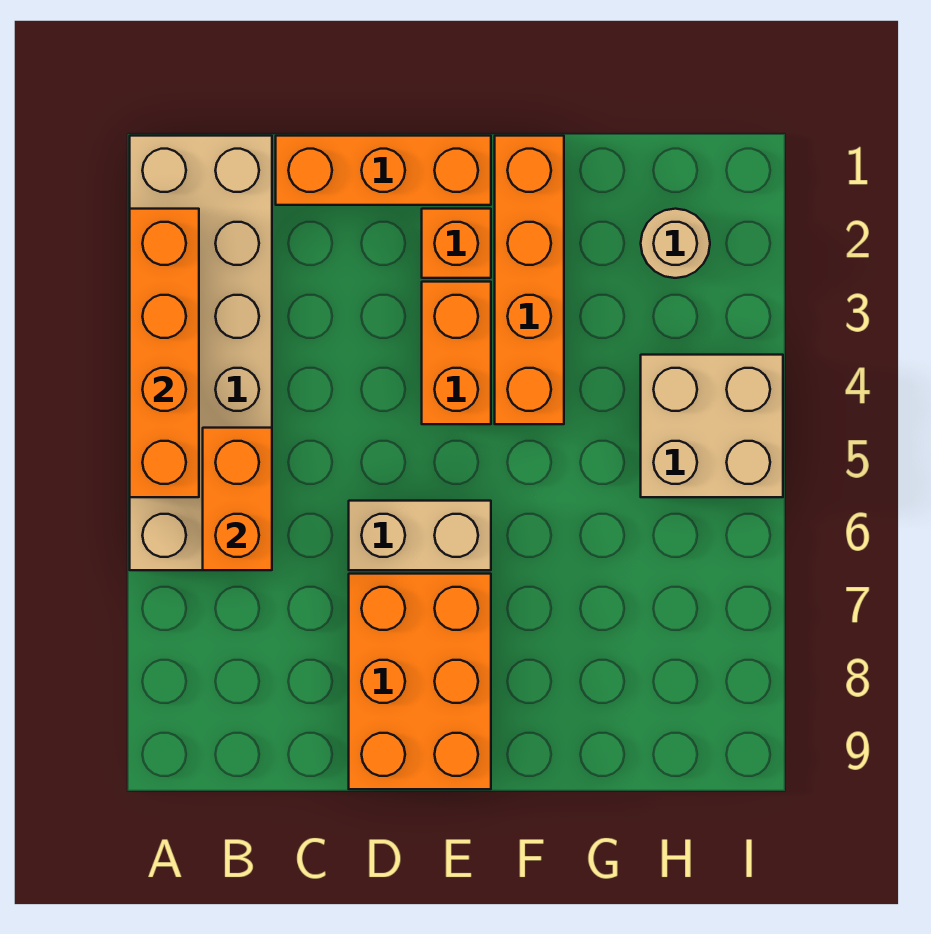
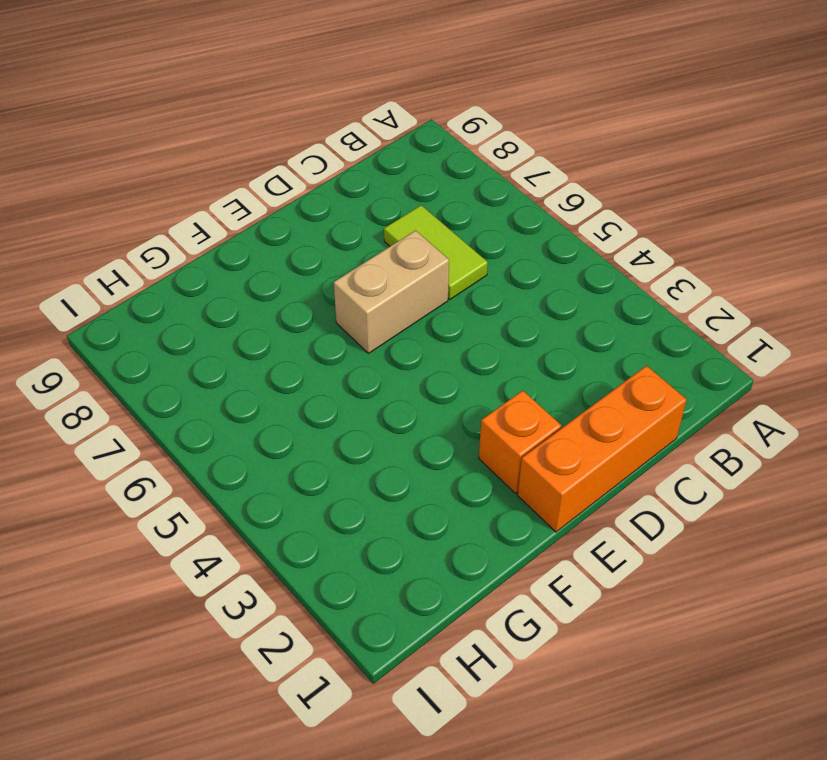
lime tile C6:C7 level 1 -> none
none -> tan brick A1:B6 level 1
none -> orange brick D7:E9 level 1

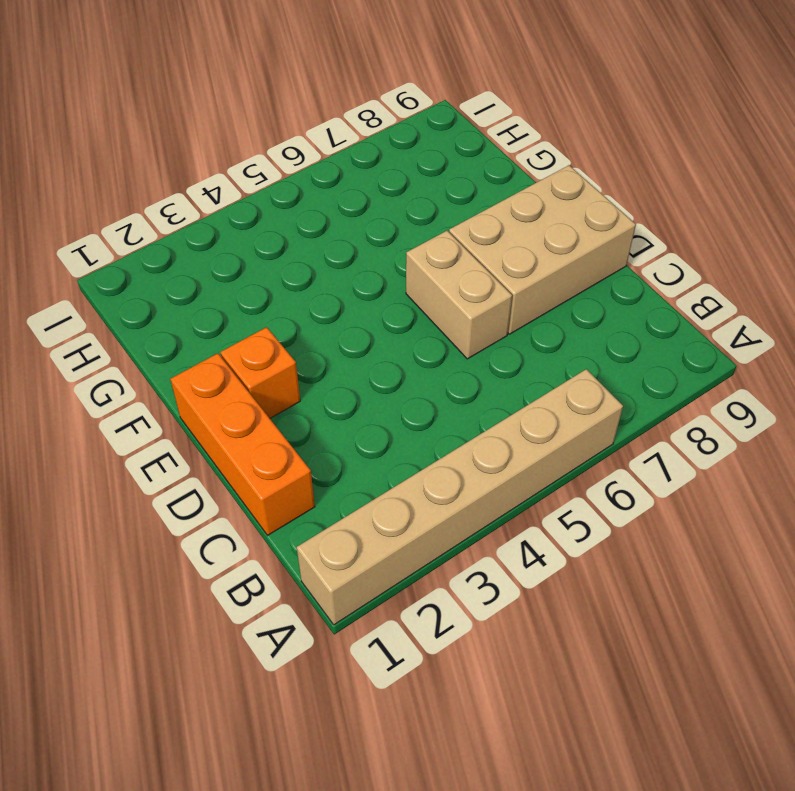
tan brick A1:A6 level 1 -> tan brick A1:B6 level 1
tan brick D7:E9 level 1 -> orange brick D7:E9 level 1
none -> orange brick E3:E4 level 1
none -> orange brick F1:F4 level 1

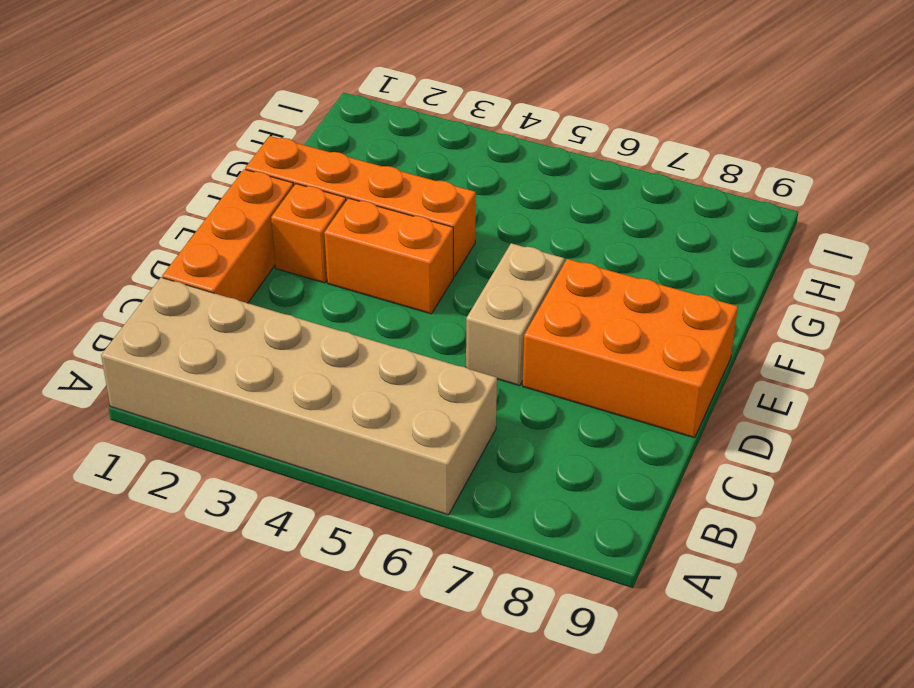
none -> tan round brick H2 level 1
none -> tan brick H4:I5 level 1

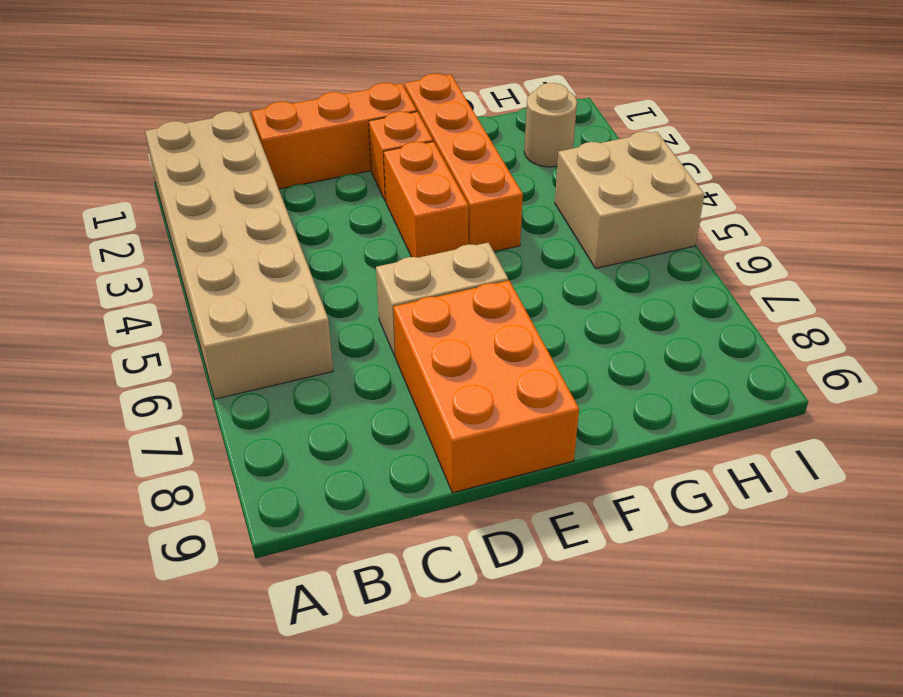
none -> orange brick A2:A5 level 2
none -> orange brick B5:B6 level 2

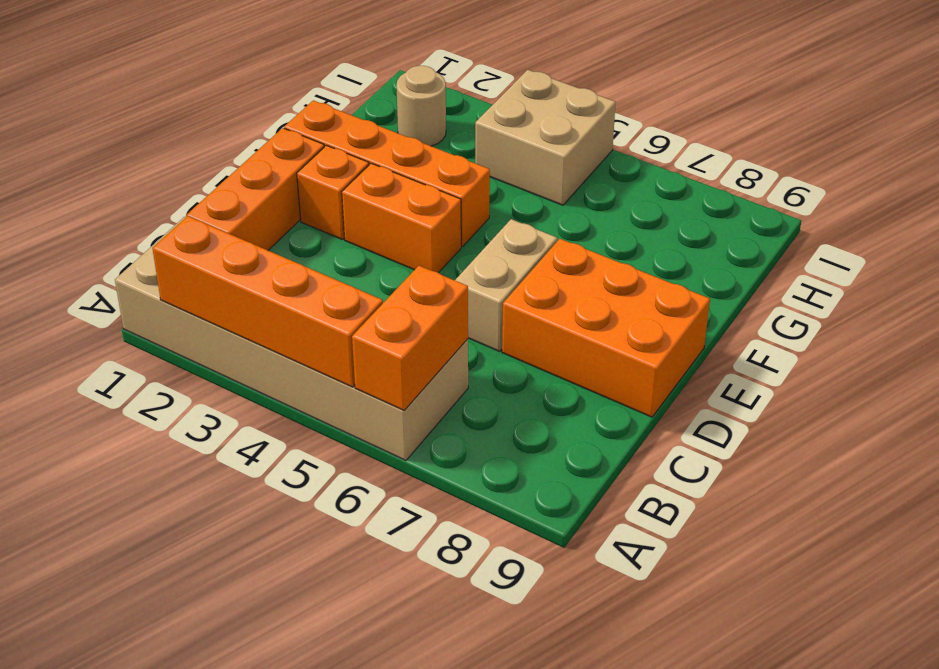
orange brick A6:B6 level 2 -> orange brick B5:B6 level 2

